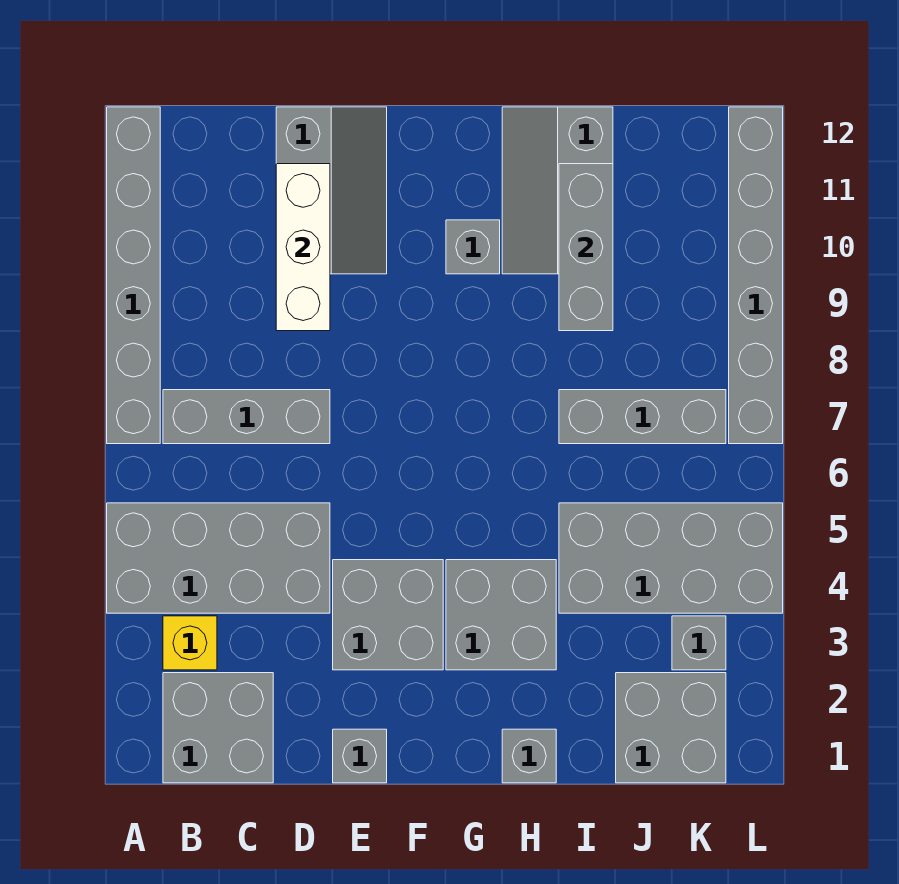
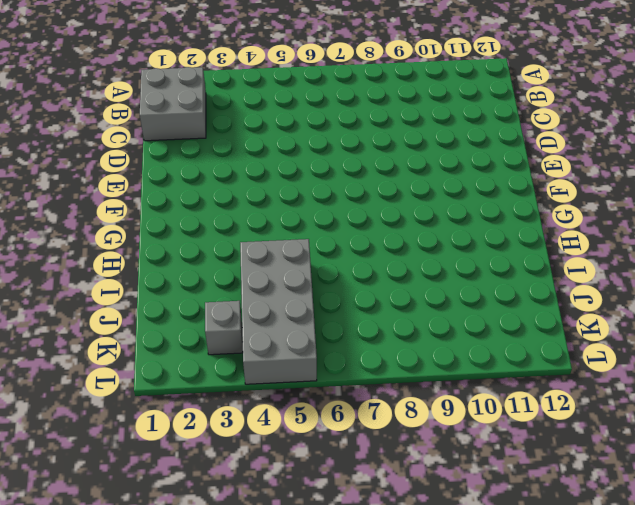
none -> grey brick A4:D5 level 1
none -> grey brick A7:A12 level 1
none -> yellow brick B3 level 1

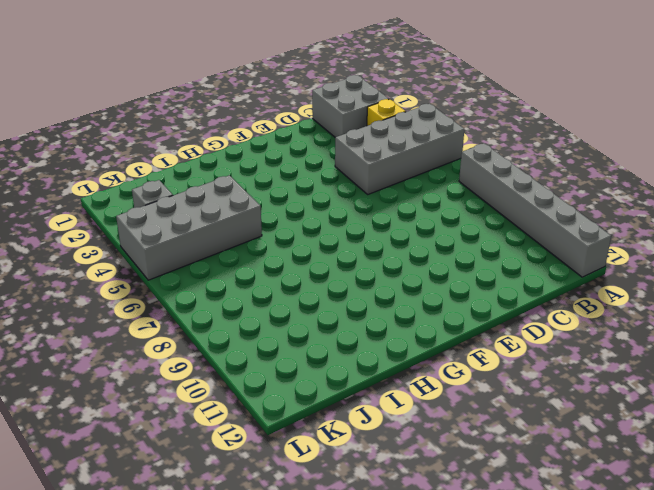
none -> grey brick B7:D7 level 1
none -> grey slope D10:E12 level 1 top D
none -> grey brick E1 level 1

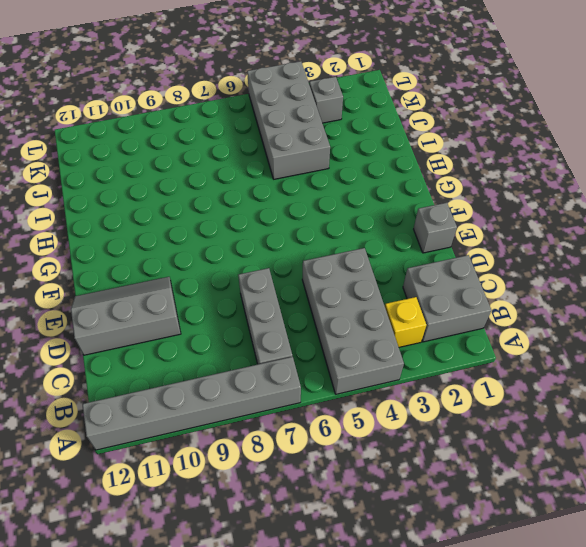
none -> grey brick E3:F4 level 1
none -> grey brick G3:H4 level 1
none -> grey brick G10 level 1

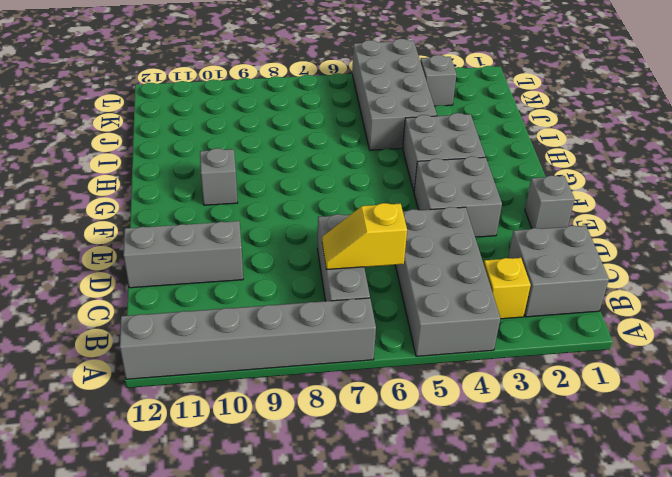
yellow slope C6:C7 level 2 top 6 -> none
none -> grey brick H1 level 1
none -> grey slope H10:I12 level 1 top I
none -> grey brick I7:K7 level 1

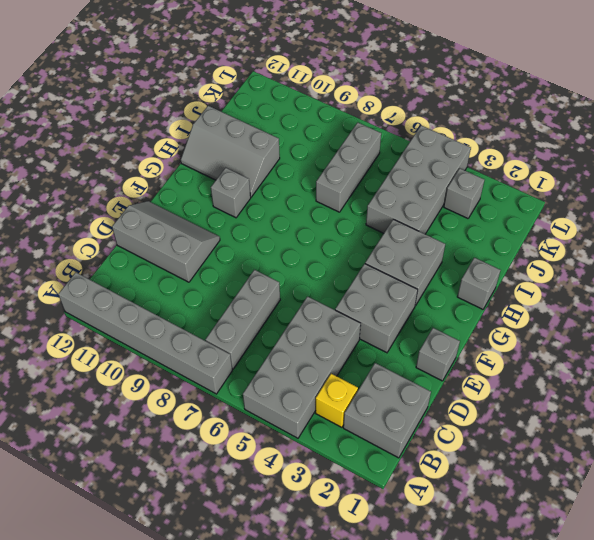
none -> grey brick J1:K2 level 1
none -> grey brick L7:L12 level 1
none -> white brick D9:D11 level 2

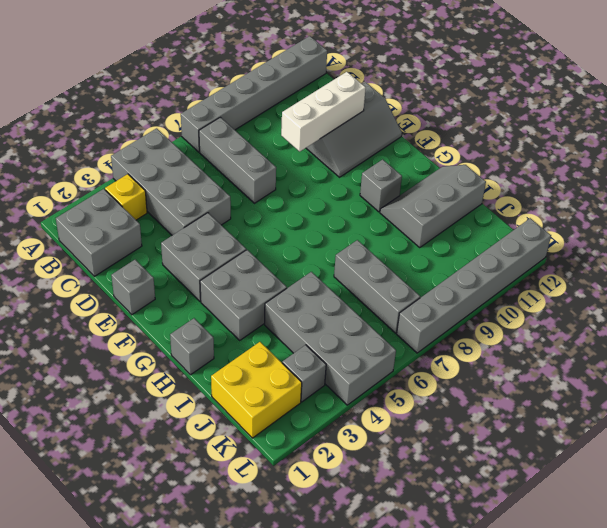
yellow brick J1:K2 level 1 -> grey brick J1:K2 level 1
none -> grey brick I9:I11 level 2

